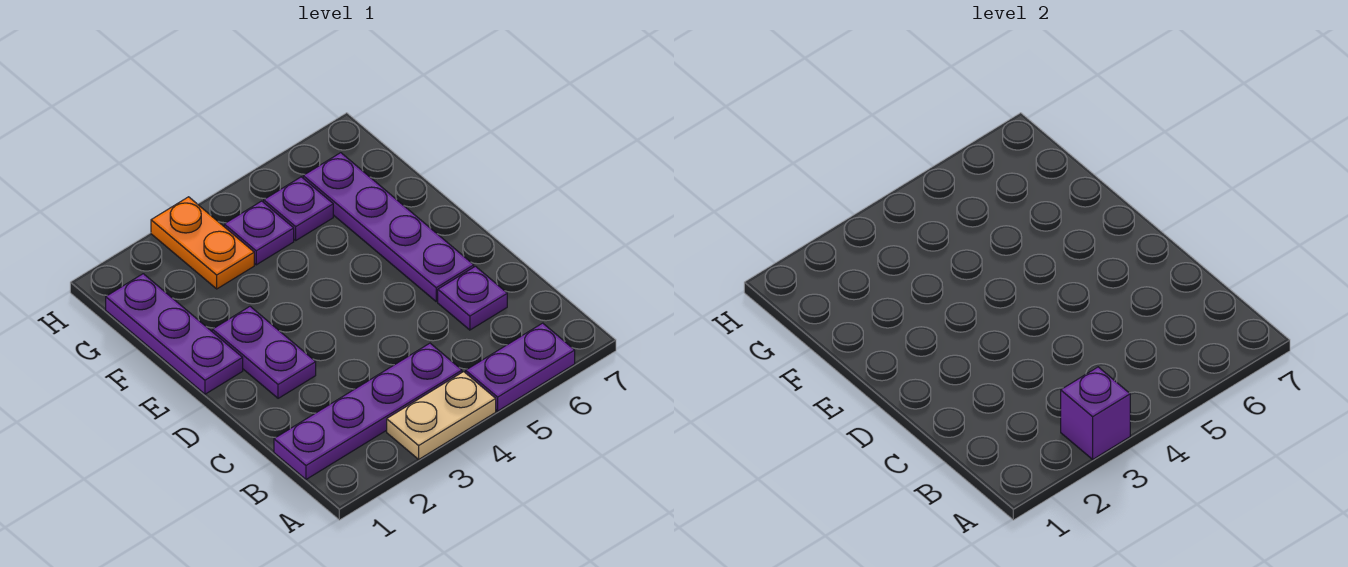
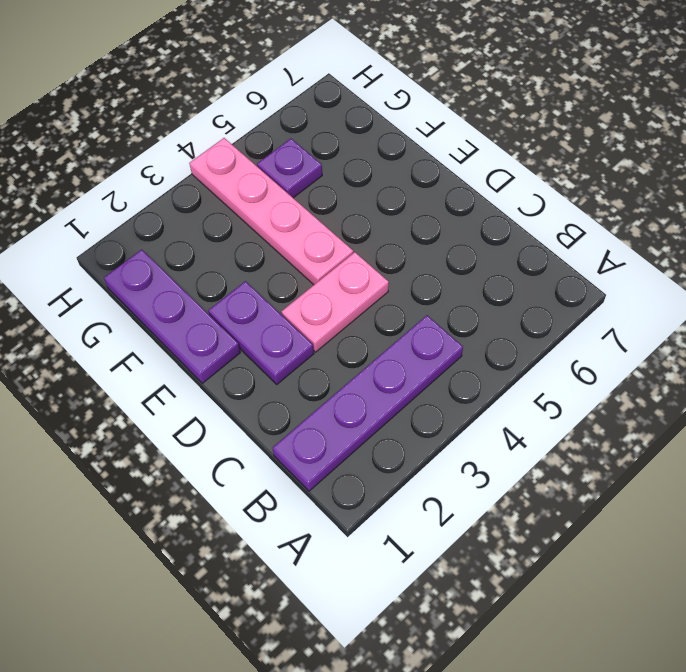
pink plate D3:D4 level 1 -> none
pink plate E4:H4 level 1 -> purple plate G4 level 1
none -> tan plate A3:A4 level 1
none -> purple plate A5:A6 level 1

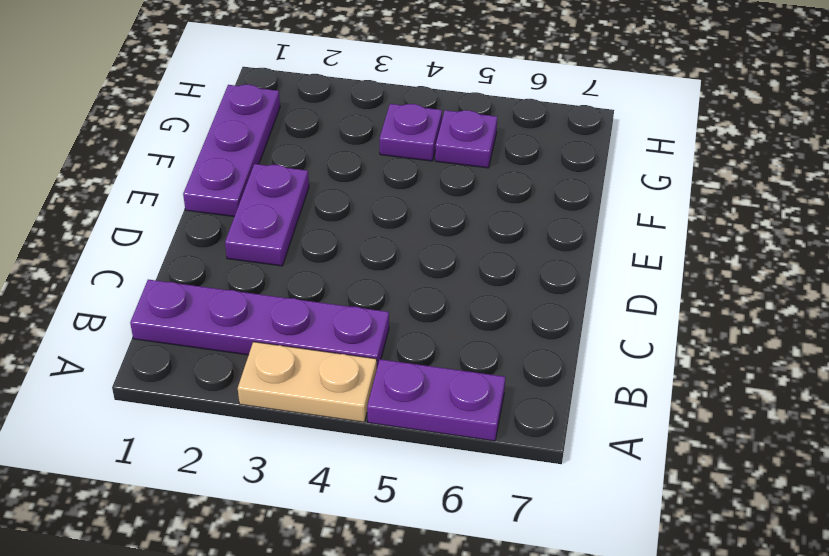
none -> purple plate C6 level 1
none -> purple plate D6:G6 level 1

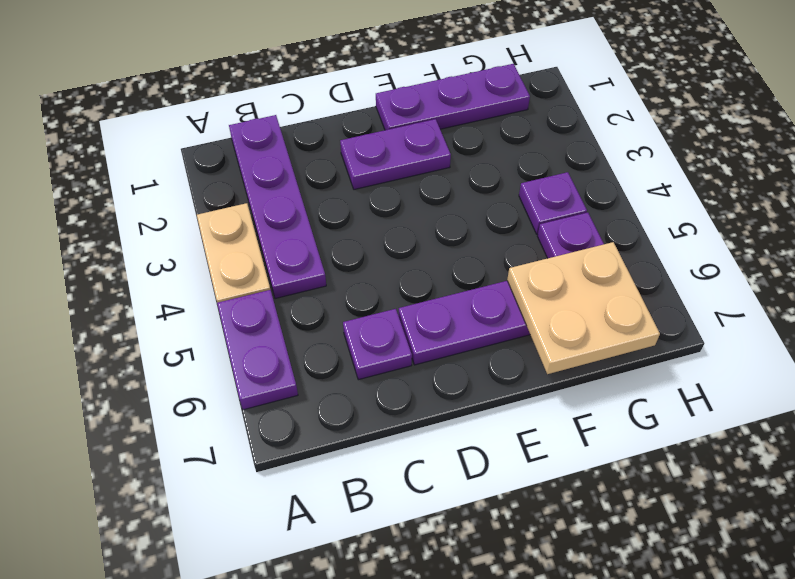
tan plate F6:G7 level 2 -> none
none -> orange plate G3:H3 level 1
none -> purple brick A3 level 2

